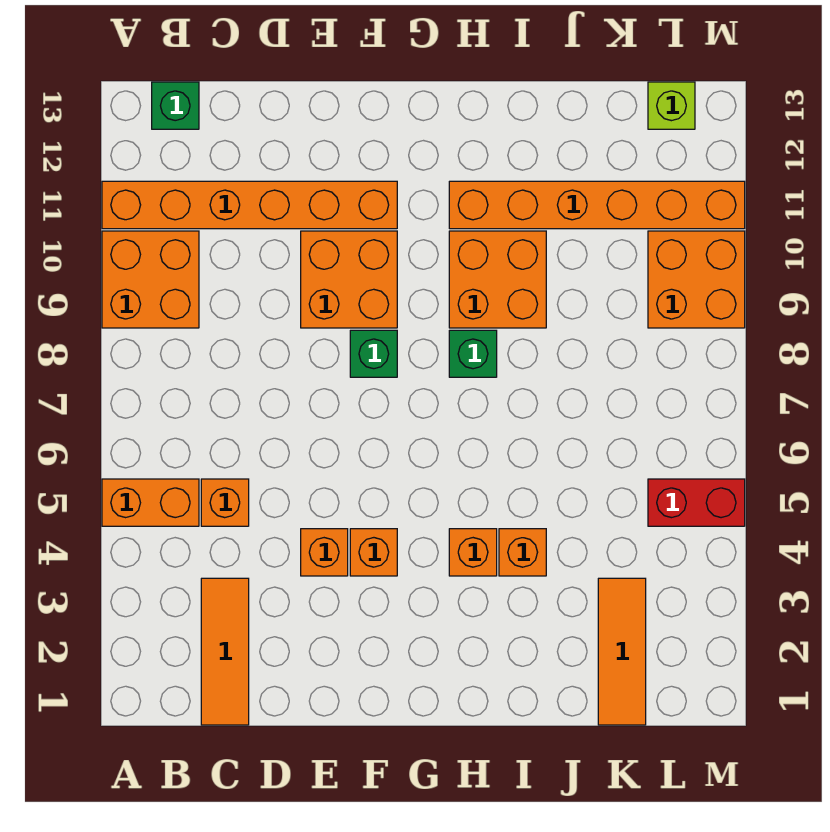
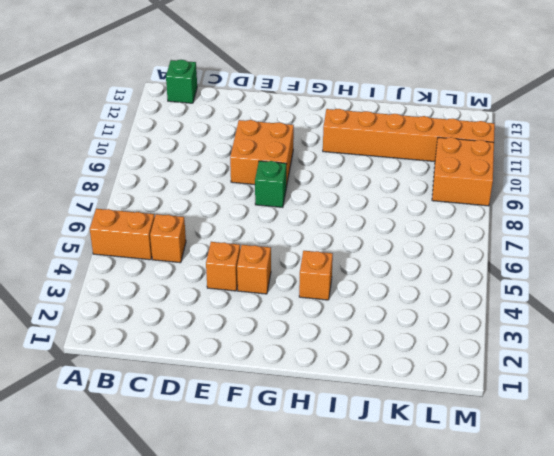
none -> orange brick A9:B10 level 1
none -> orange brick A11:F11 level 1
none -> orange tile C1:C3 level 1

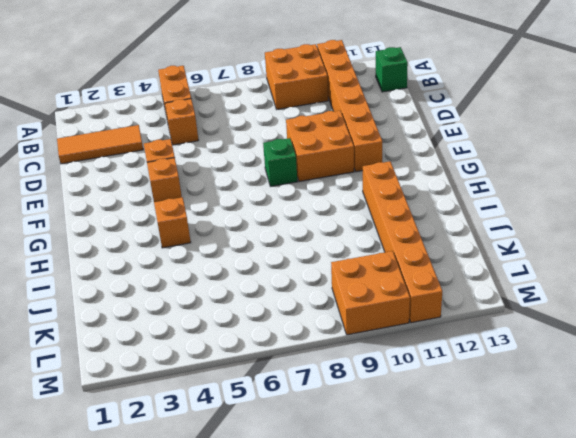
none -> green brick H8 level 1
none -> orange brick H9:I10 level 1
none -> orange brick I4 level 1

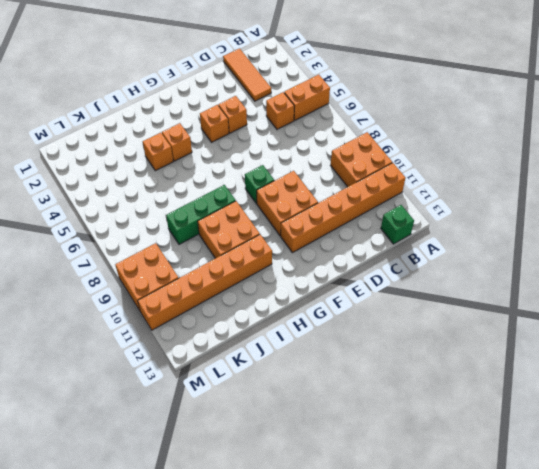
green brick H8:J8 level 1 -> green brick H8 level 1
none -> orange tile K1:K3 level 1
none -> red brick L5:M5 level 1
none -> lime brick L13 level 1

